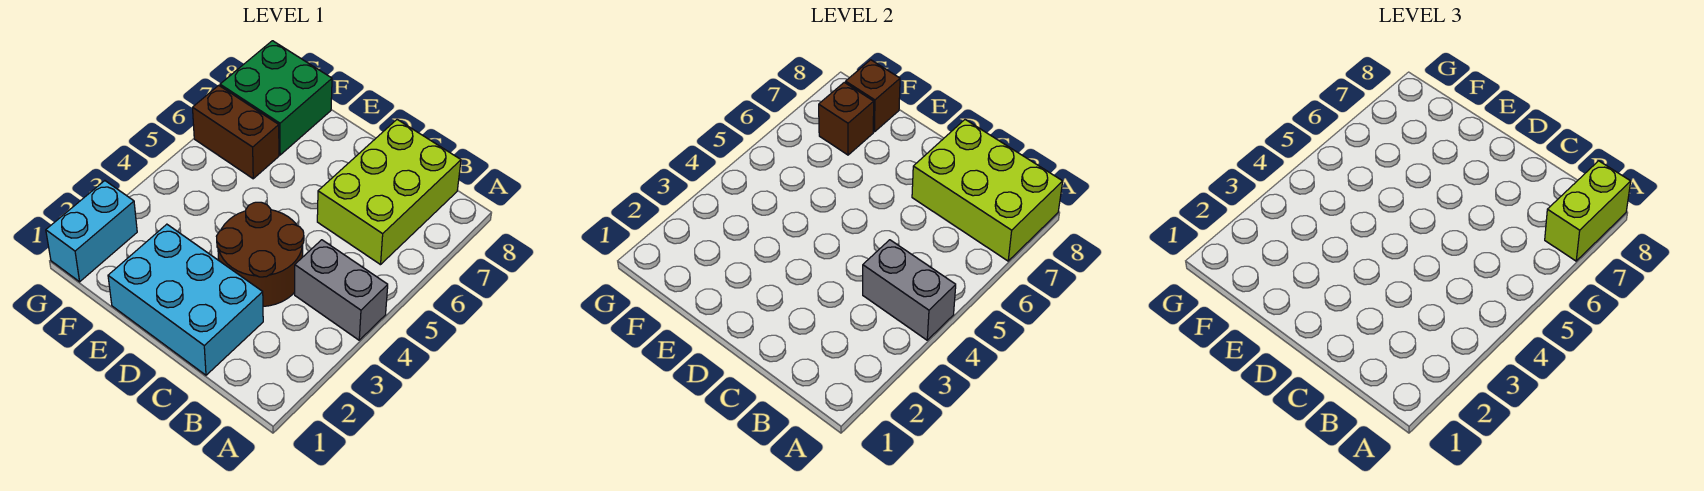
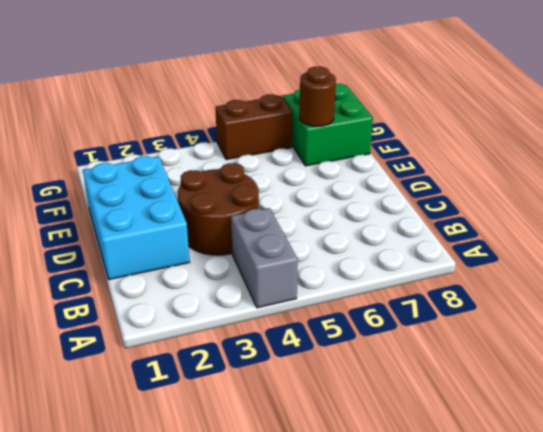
brown round brick F7 level 2 -> brown brick F7 level 2
brown brick G5:G6 level 1 -> brown brick F6:G6 level 1
none -> lime brick B6:C8 level 1
none -> cyan brick G1:G2 level 1
none -> grey brick A4:B4 level 2

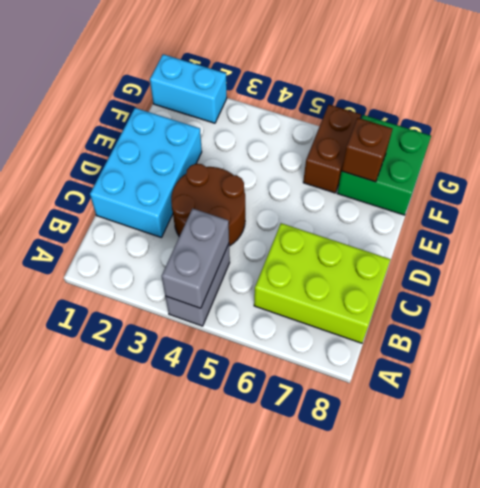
none -> lime brick A7:C8 level 2
none -> brown brick F8 level 2
none -> lime brick A7:A8 level 3

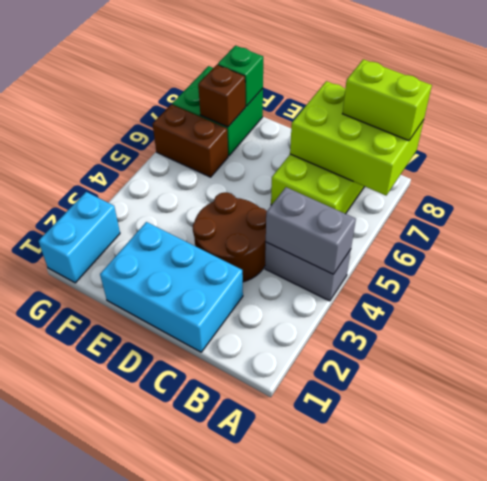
lime brick A8:B8 level 3 -> lime brick A7:A8 level 3
green brick F8 level 2 -> brown brick F8 level 2

